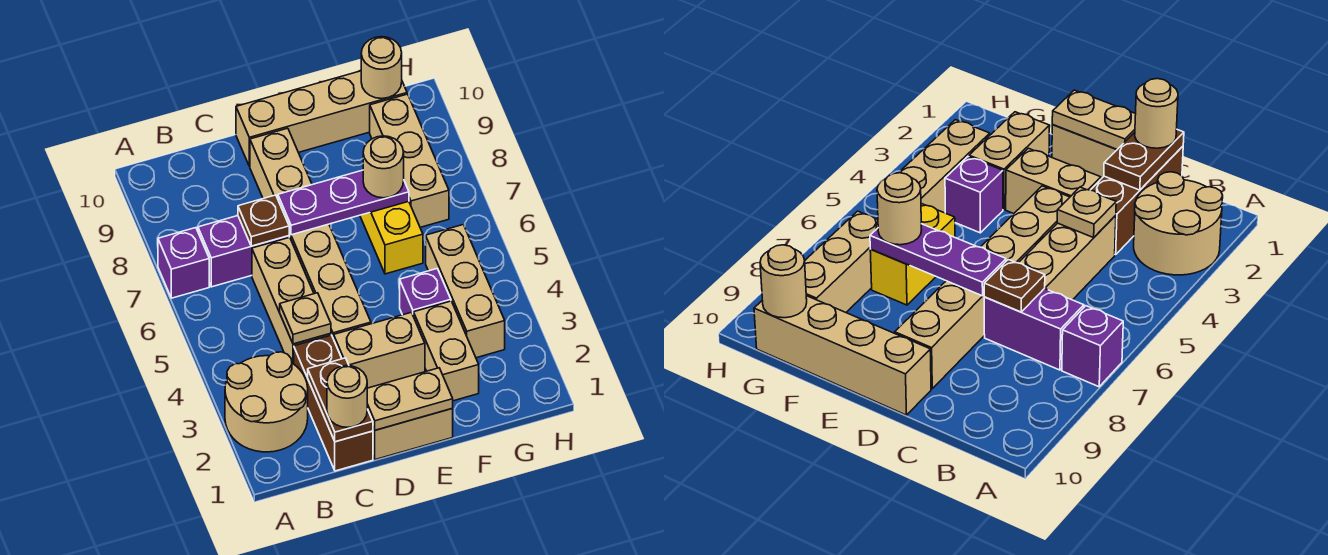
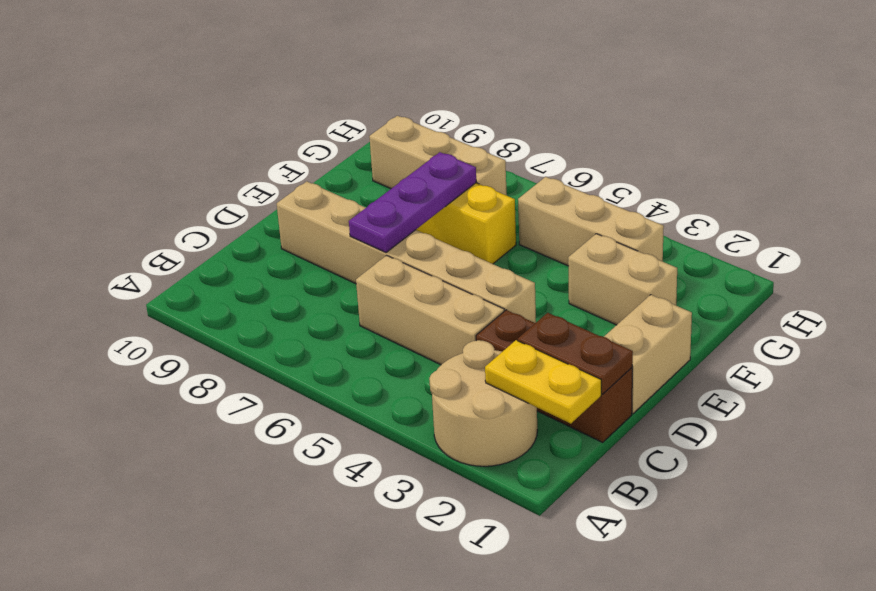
yellow plate B1:B2 level 2 -> none
none -> purple brick A7 level 1
none -> purple brick B7:C7 level 1
none -> tan brick D3:E3 level 1

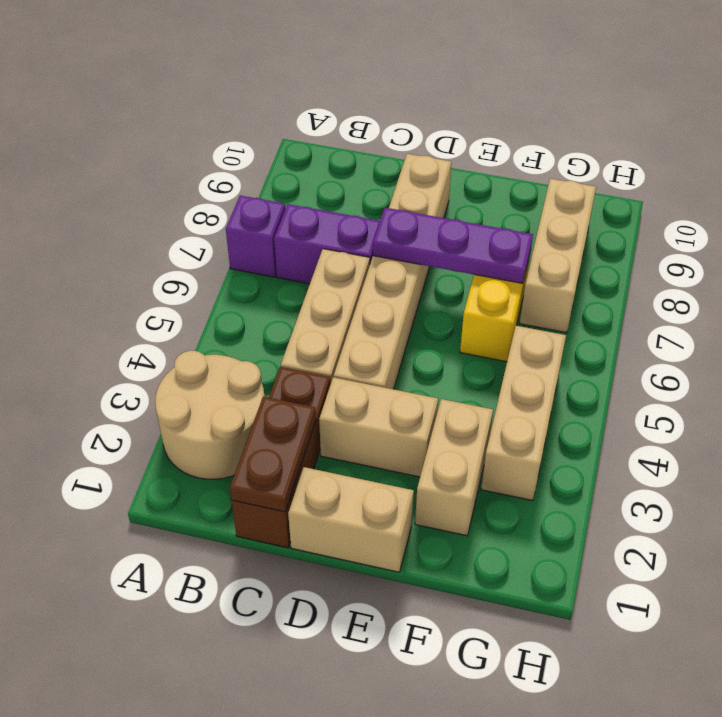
none -> tan brick D10:G10 level 1
none -> purple brick F4 level 1
none -> tan plate C4 level 2

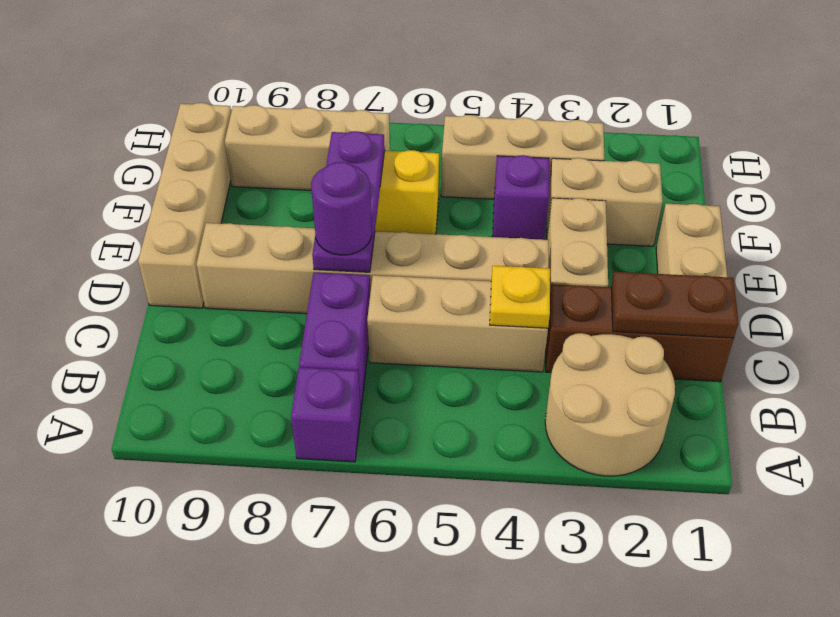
yellow plate C4 level 2 -> tan plate C4 level 2
purple round brick D7 level 3 -> none
none -> brown plate C7 level 2
none -> tan plate D1:E1 level 2
none -> tan round brick G10 level 2

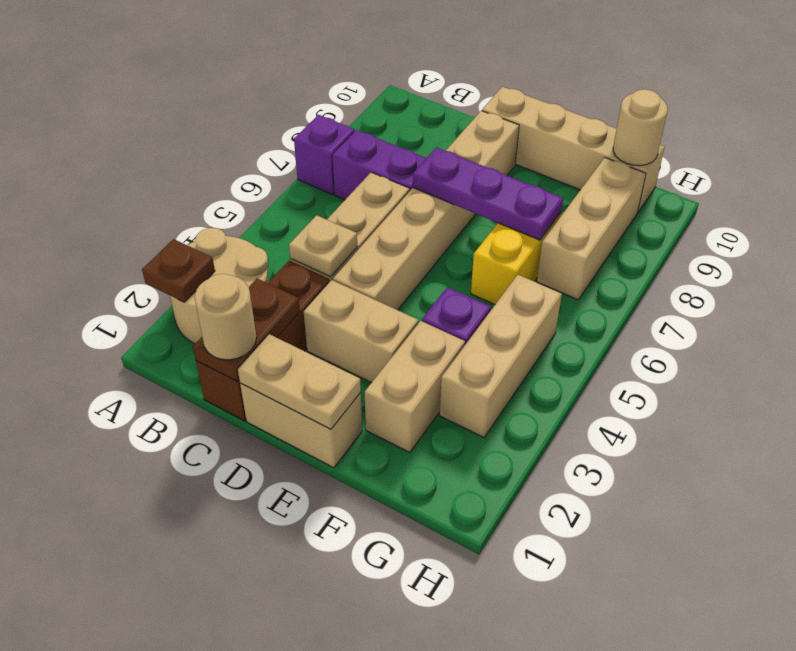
brown plate A2 level 2 -> brown plate C7 level 2
none -> tan round brick F7 level 3

